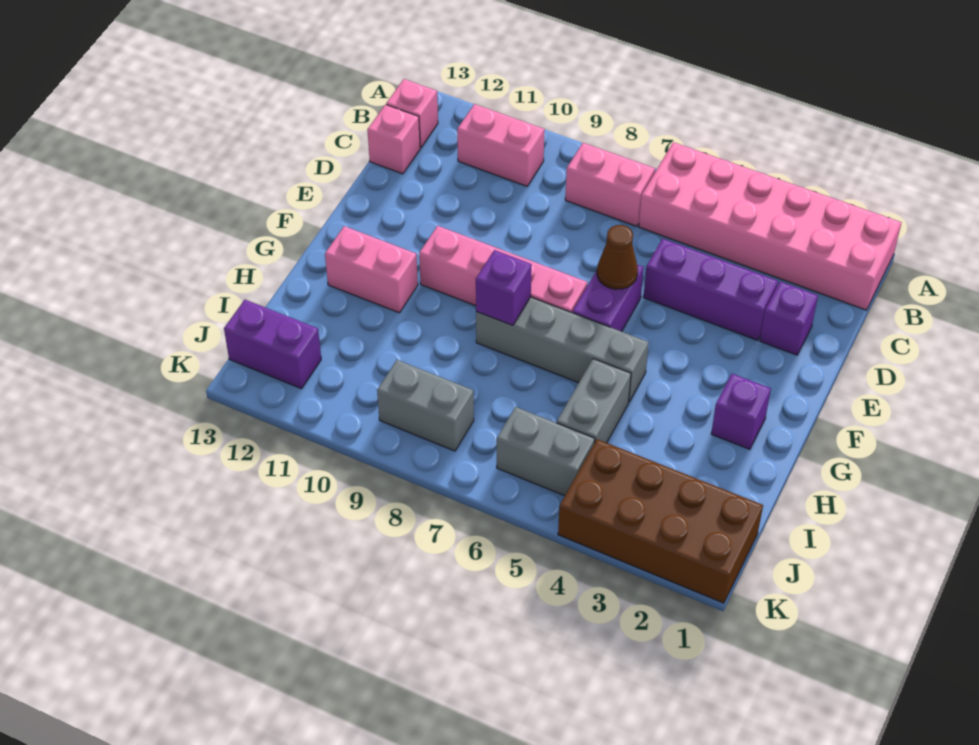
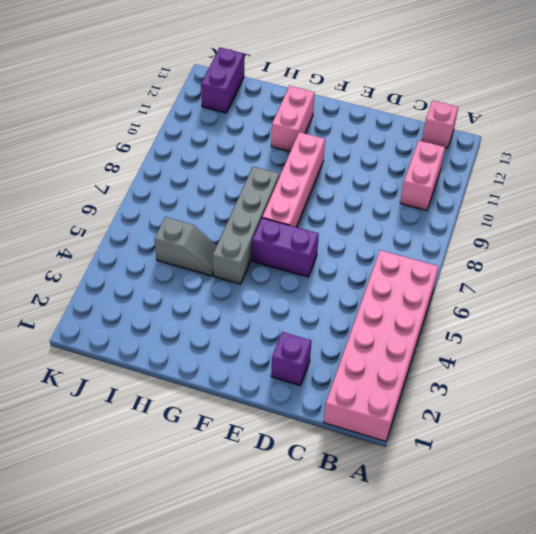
grey slope H5:I5 level 1 top I -> grey brick H5:I5 level 1
none -> pink brick B7:B8 level 1
none -> pink brick C13 level 1
none -> purple brick D3:D5 level 1

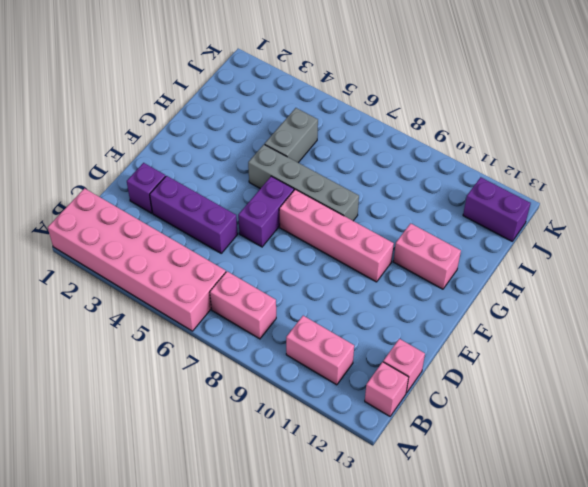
none -> purple brick G2 level 1
none -> brown brick J1:K4 level 1
none -> grey brick J5:J6 level 1

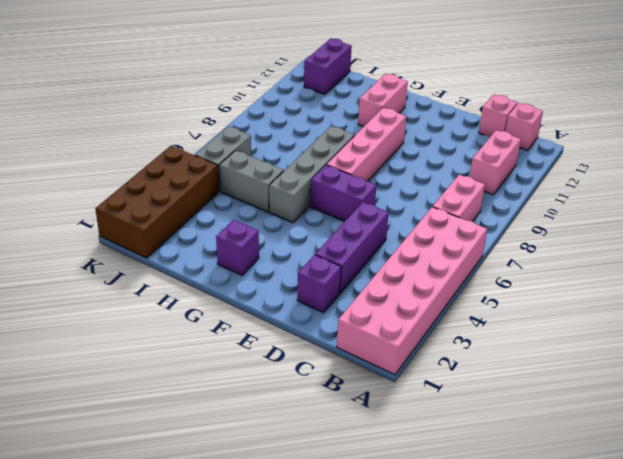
none -> grey brick J8:J9 level 1
none -> brown cone E6 level 2
none -> purple brick G8 level 2

